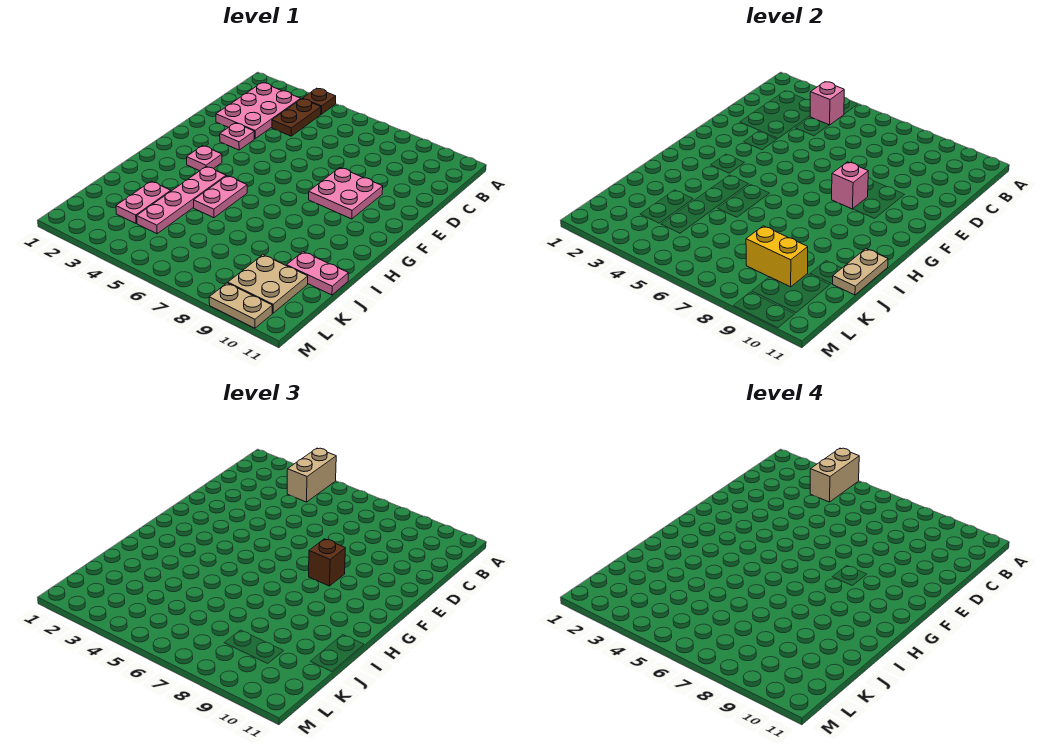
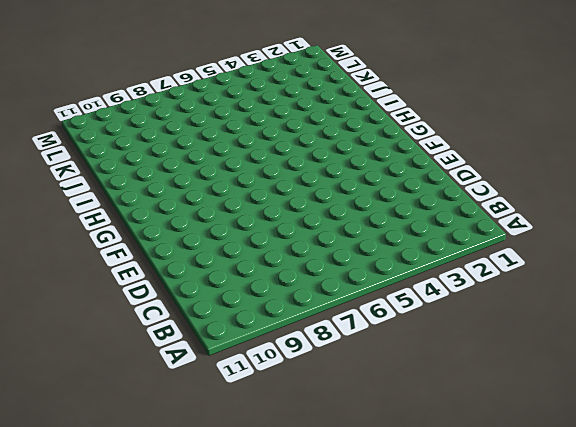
none -> brown plate A4 level 1
none -> pink plate B2:D3 level 1
none -> brown plate B4:C4 level 1

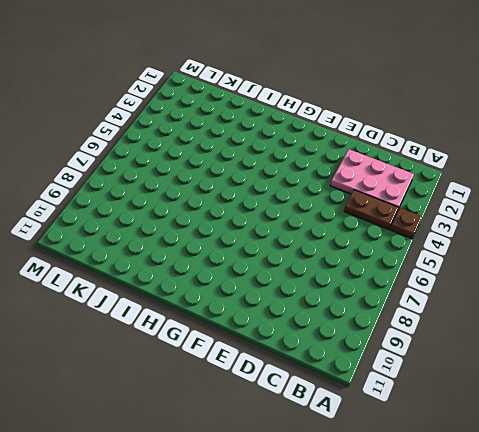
none -> pink plate E3 level 1
none -> pink plate E8:F9 level 1
none -> pink plate G3 level 1

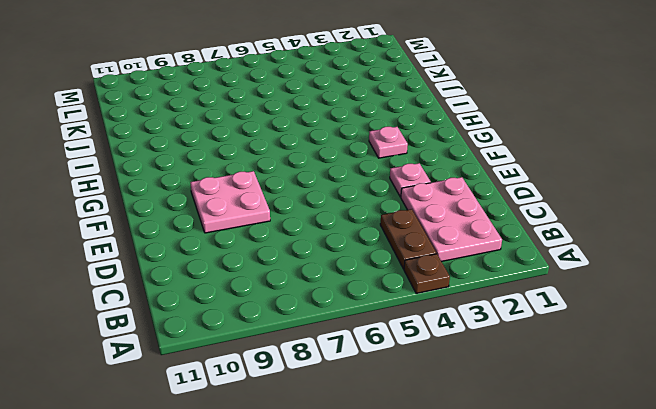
none -> pink plate H4:K4 level 1
none -> pink plate H5:I5 level 1
none -> pink plate J3:K3 level 1

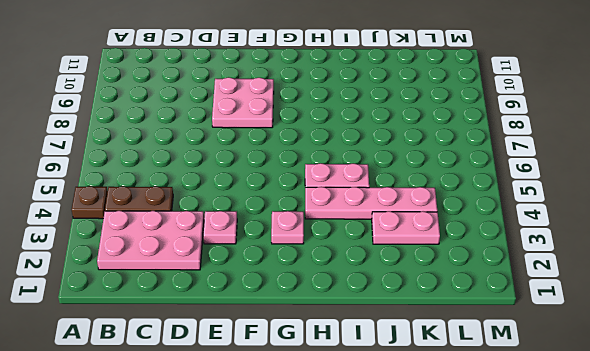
none -> pink plate J10:J11 level 1
none -> tan plate K9:L10 level 1
none -> tan plate M9:M10 level 1

